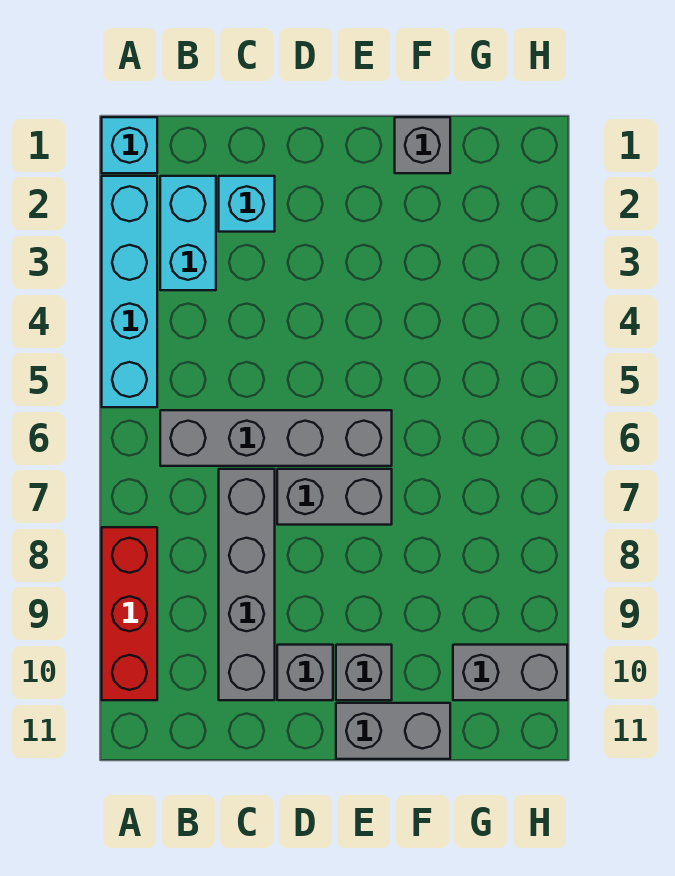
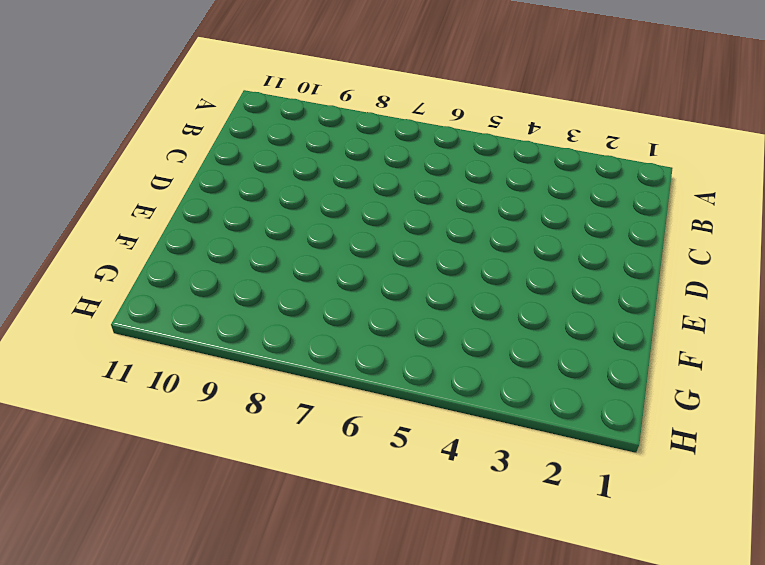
none -> cyan brick A1 level 1
none -> cyan brick A2:A5 level 1
none -> red brick A8:A10 level 1

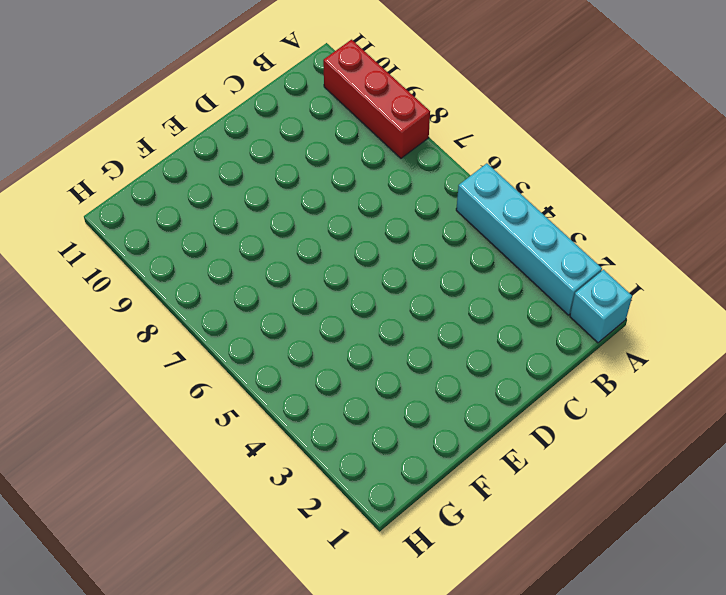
none -> cyan brick B2:B3 level 1
none -> grey brick B6:E6 level 1
none -> cyan brick C2 level 1

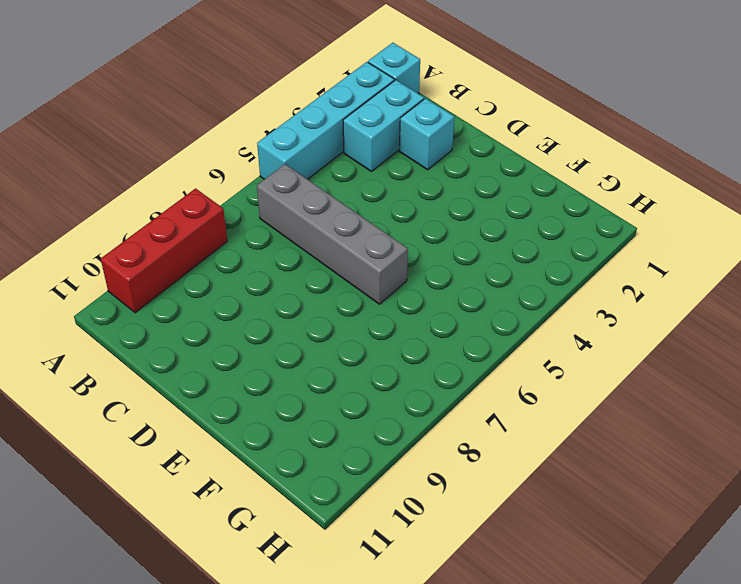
none -> grey brick C7:C10 level 1
none -> grey brick D7:E7 level 1
none -> grey brick D10 level 1

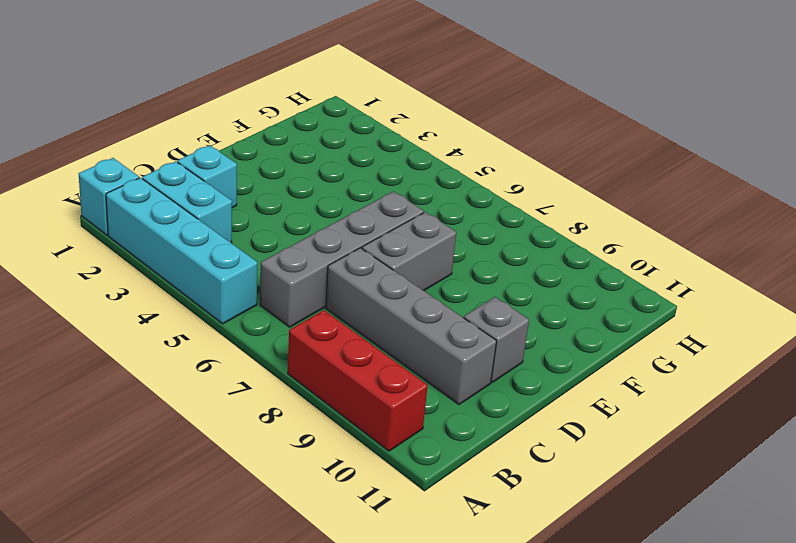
none -> grey brick E10 level 1
none -> grey brick E11:F11 level 1
none -> grey brick F1 level 1

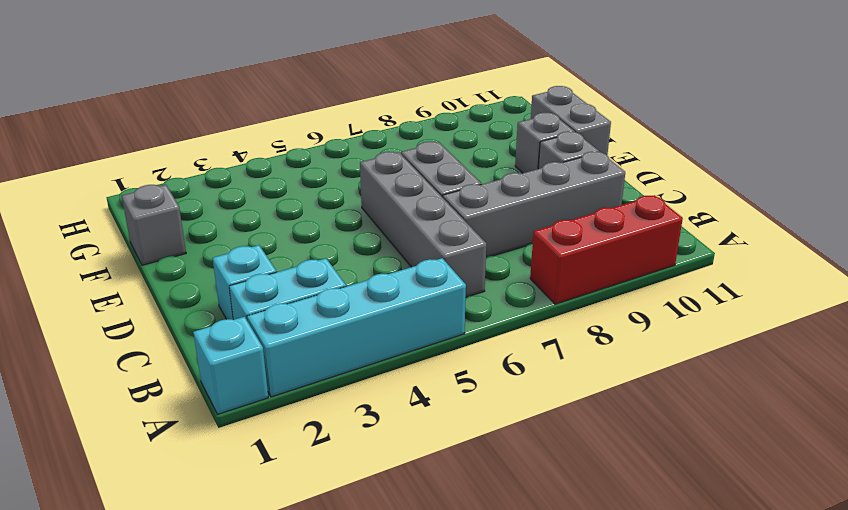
none -> grey brick G10:H10 level 1

